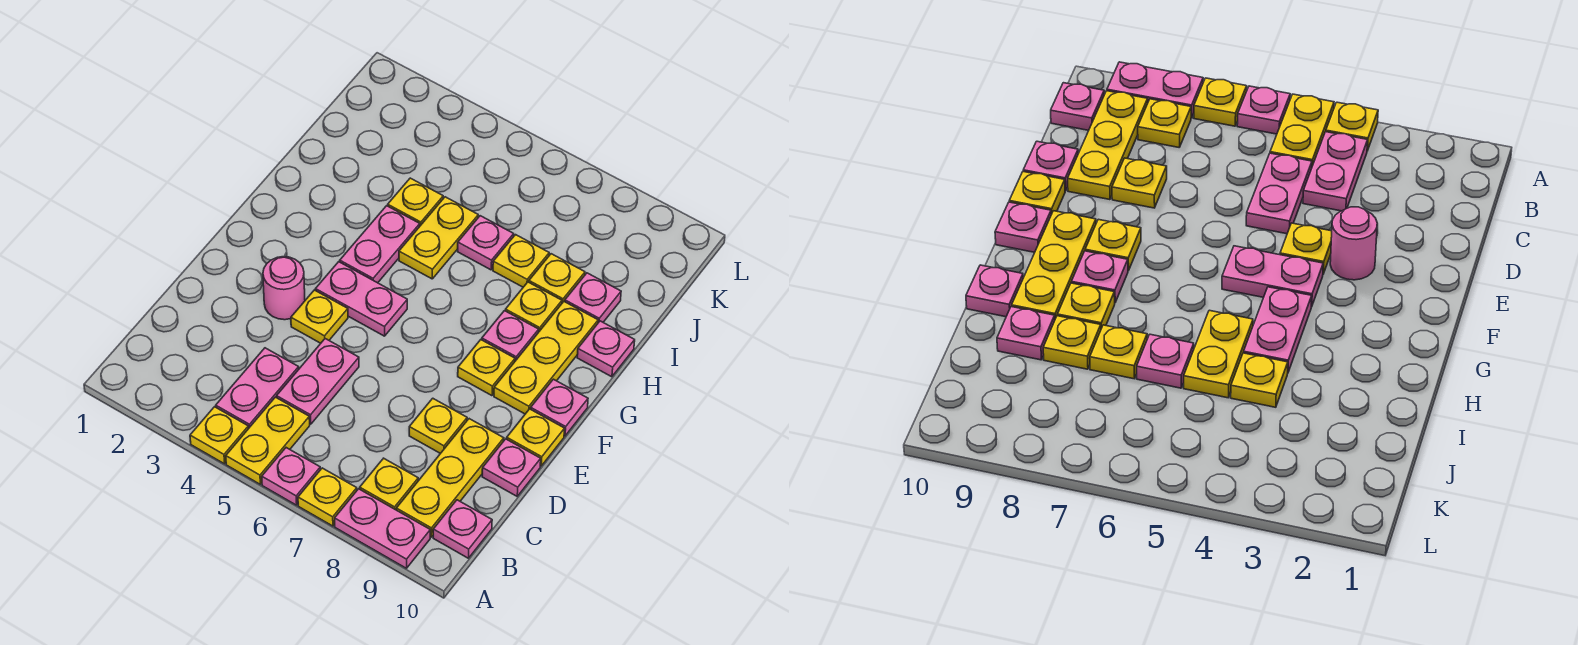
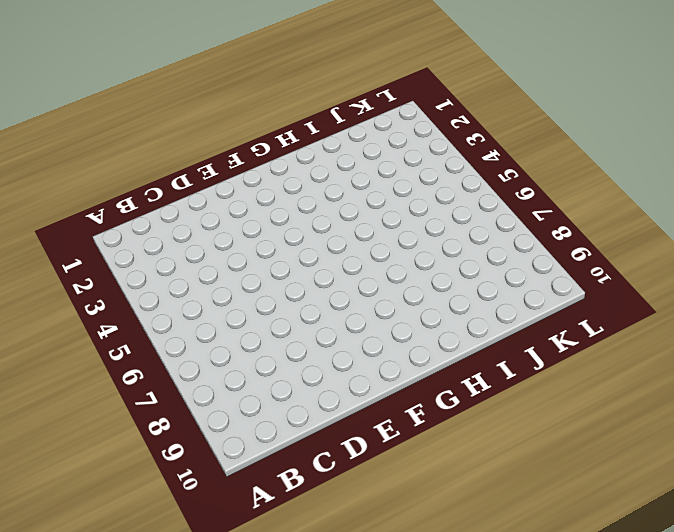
none -> yellow plate A4 level 1
none -> yellow plate A5:B5 level 1
none -> pink plate A6 level 1

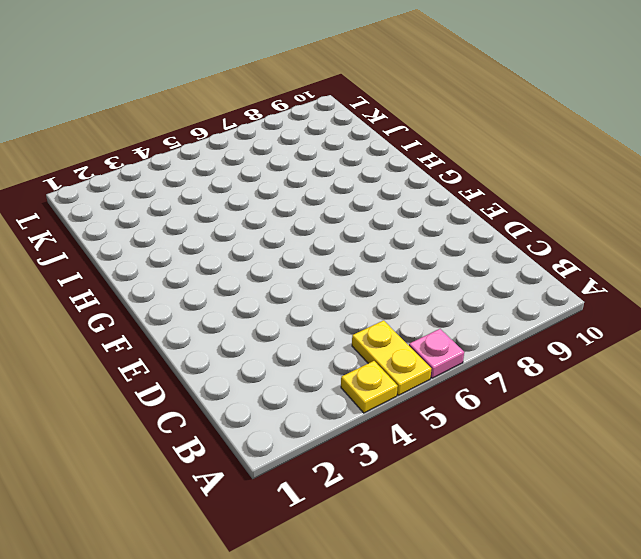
none -> yellow plate A7 level 1
none -> pink plate A8:A9 level 1
none -> pink plate B4:C4 level 1

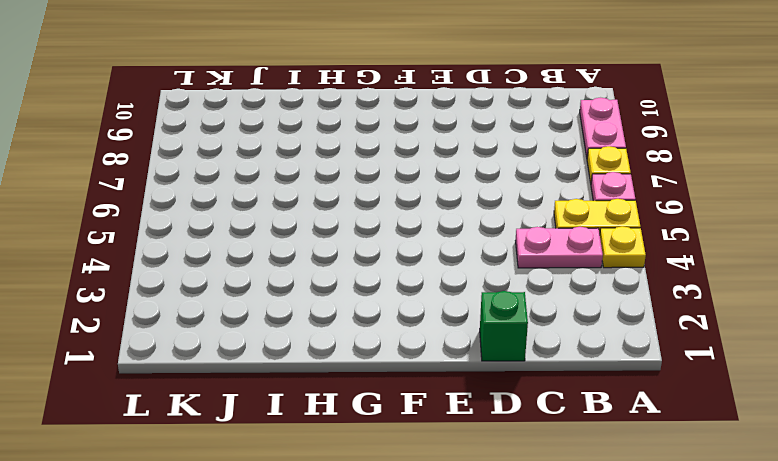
green brick D1 level 1 -> none
none -> yellow plate B8 level 1
none -> yellow plate B9:D9 level 1
none -> pink plate B10 level 1

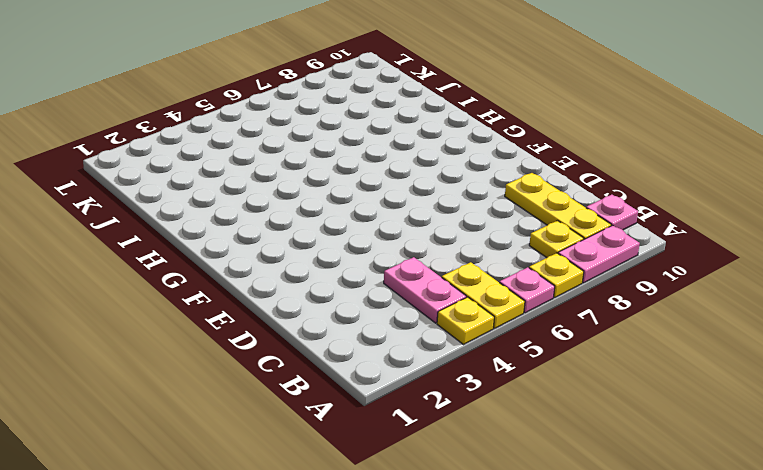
none -> pink plate C5:D5 level 1
none -> yellow plate D8 level 1
none -> pink plate D10 level 1

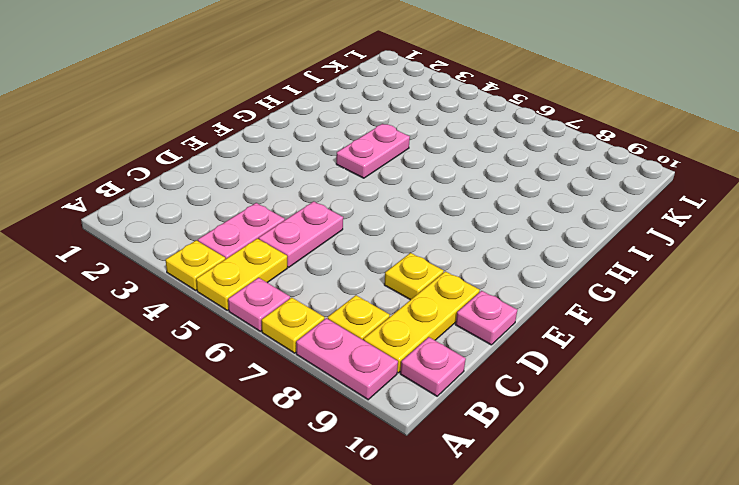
none -> pink round brick E3 level 1
none -> yellow plate E4 level 1
none -> yellow plate E10 level 1

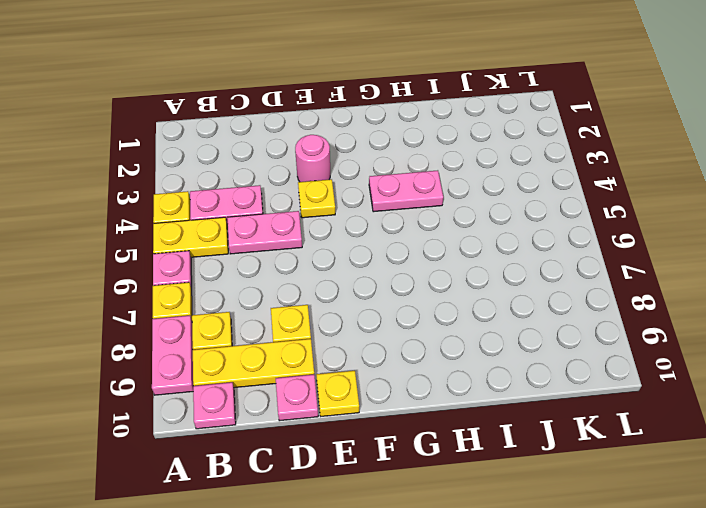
none -> pink plate F4:F5 level 1
none -> yellow plate F8 level 1
none -> yellow plate F9:H9 level 1

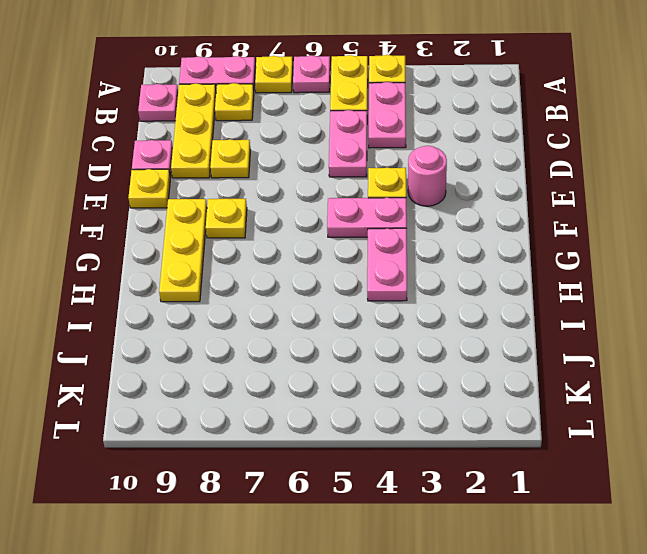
none -> pink plate F10 level 1
none -> pink plate G8 level 1
none -> yellow plate H5:I5 level 1

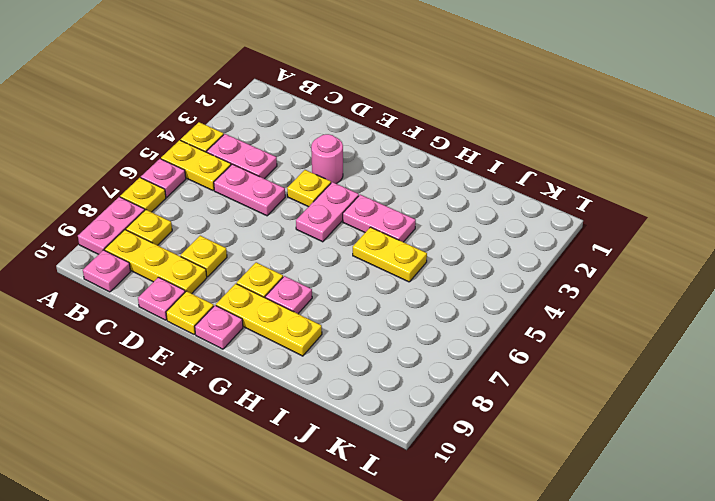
none -> yellow plate H8 level 1
none -> pink plate H10 level 1
none -> yellow plate I4 level 1

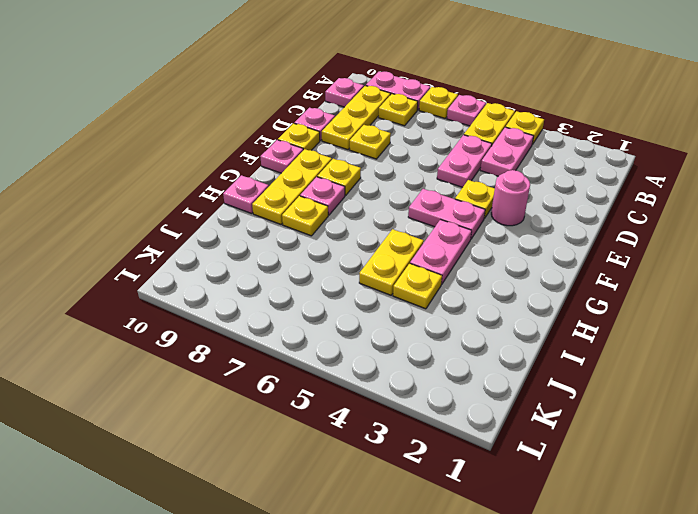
none -> pink plate I6 level 1
none -> yellow plate I7 level 1
none -> yellow plate I8 level 1

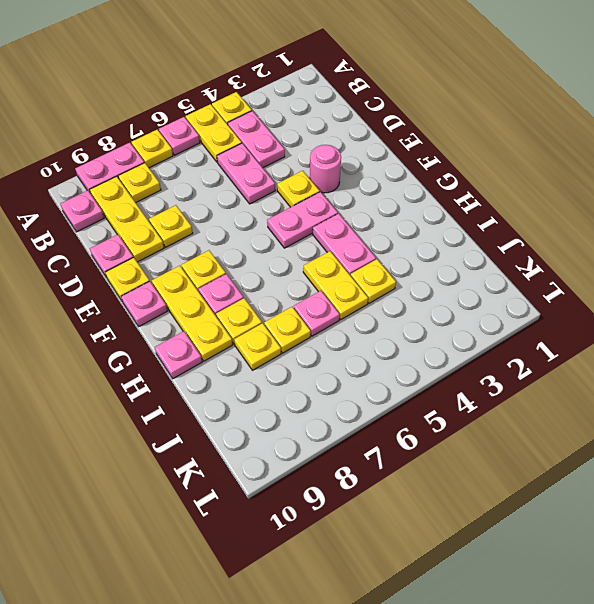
none -> pink plate I9 level 1

